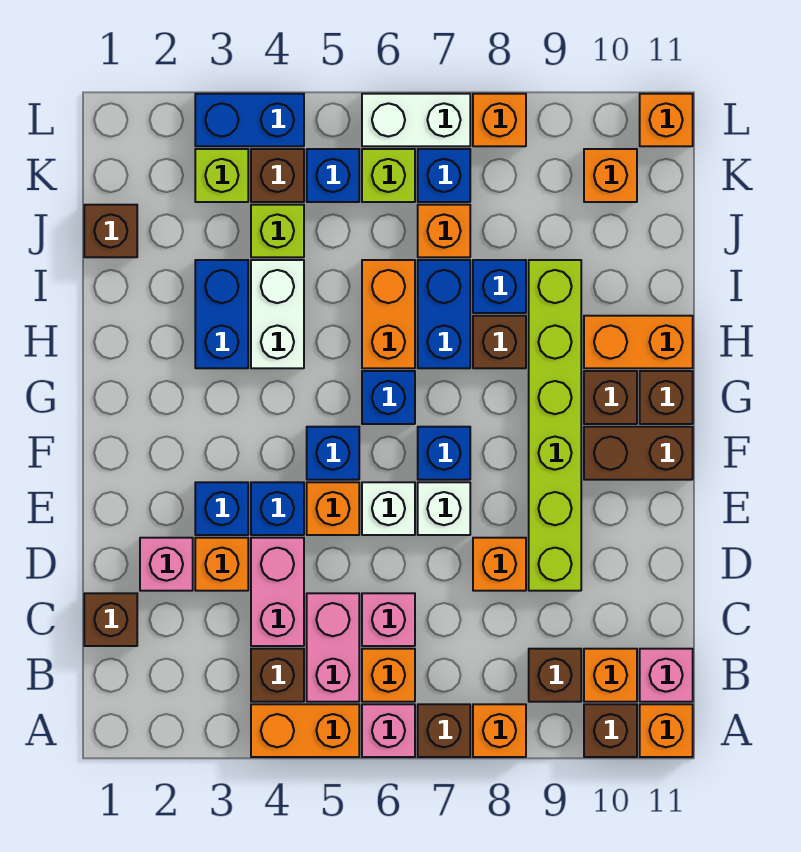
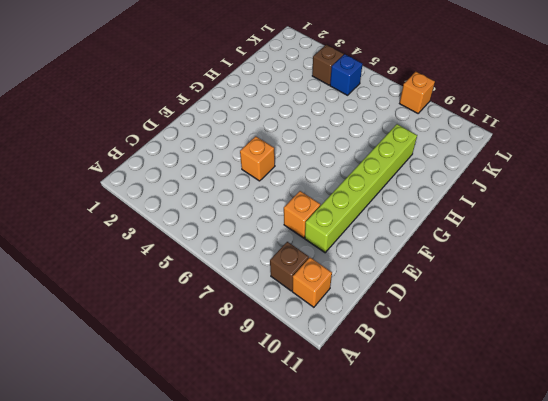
none -> orange brick A4:A5 level 1
none -> pink brick A6 level 1
none -> brown brick A7 level 1
none -> orange brick A8 level 1

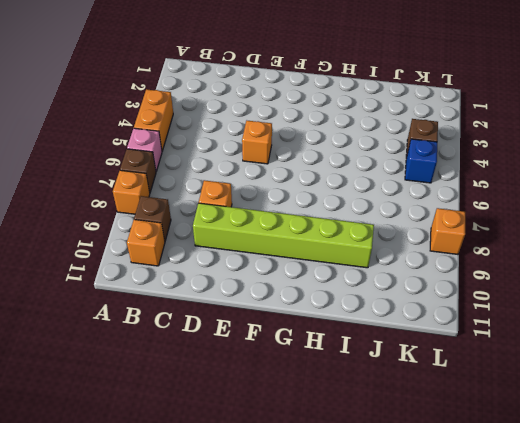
none -> brown brick A10 level 1
none -> orange brick A11 level 1
none -> brown brick B4 level 1
none -> pink brick B5:C5 level 1

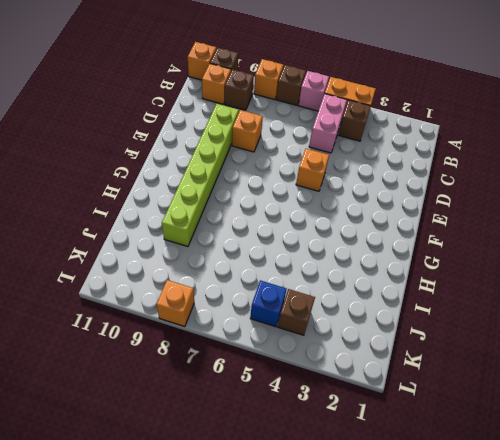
none -> orange brick B6 level 1
none -> pink brick B11 level 1
none -> brown brick C1 level 1
none -> pink brick C4:D4 level 1

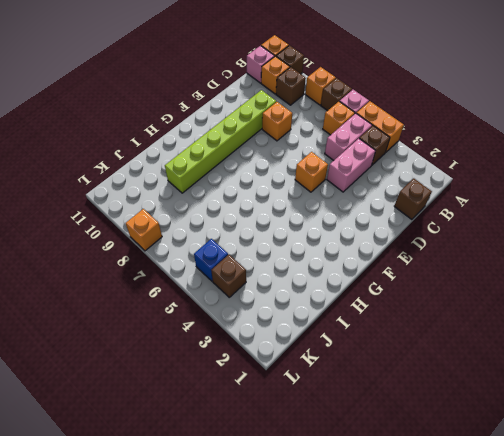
none -> pink brick C6 level 1
none -> pink brick D2 level 1
none -> orange brick D3 level 1
none -> blue brick E3 level 1

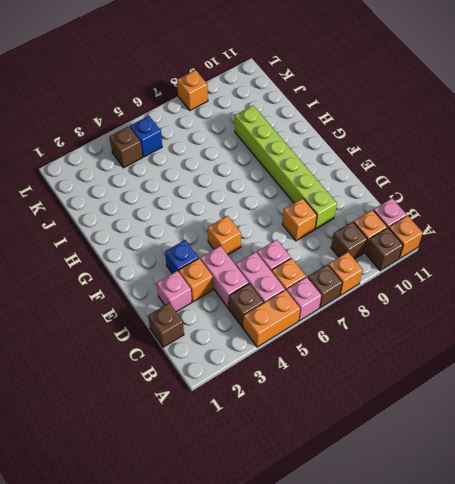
none -> blue brick E4 level 1
none -> white brick E6 level 1
none -> white brick E7 level 1
none -> blue brick F5 level 1

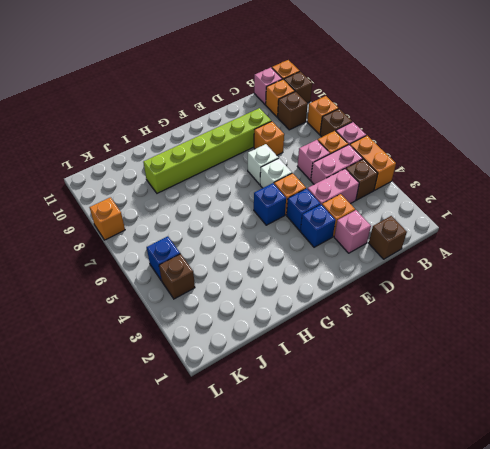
none -> blue brick F7 level 1
none -> brown brick F10:F11 level 1
none -> blue brick G6 level 1
none -> brown brick G10 level 1

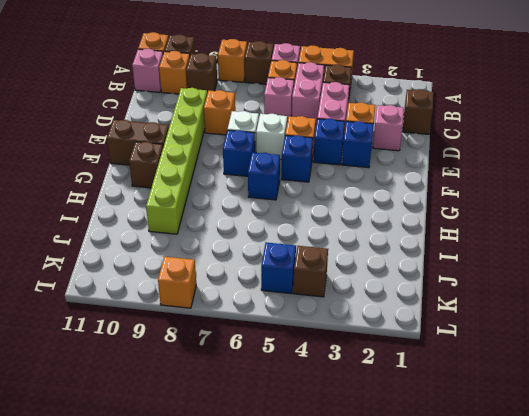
none -> brown brick G11 level 1
none -> blue brick H3:I3 level 1
none -> white brick H4:I4 level 1
none -> orange brick H6:I6 level 1

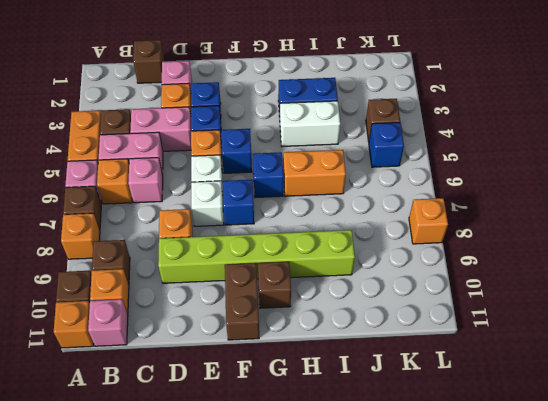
none -> brown brick G11 level 1
none -> blue brick H7:I7 level 1
none -> brown brick H8 level 1
none -> orange brick H10:H11 level 1

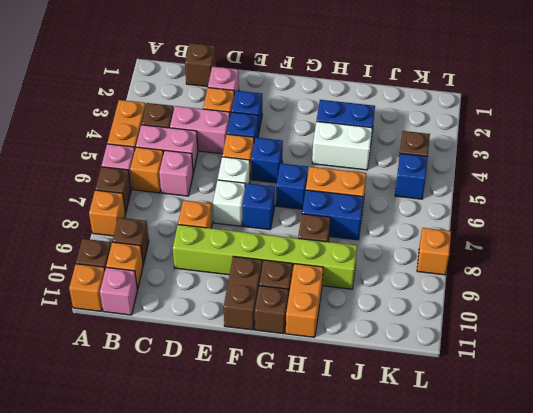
none -> blue brick I8 level 1
none -> brown brick J1 level 1
none -> lime brick J4 level 1
none -> orange brick J7 level 1

